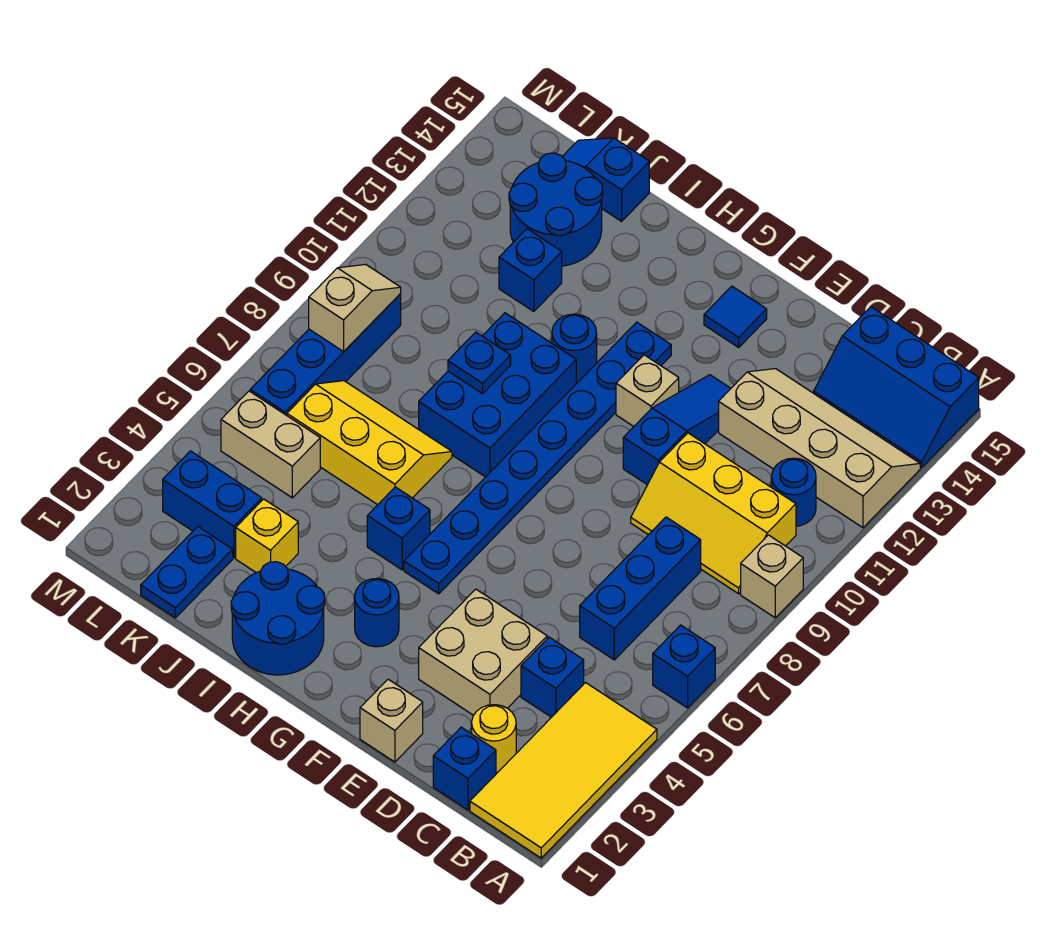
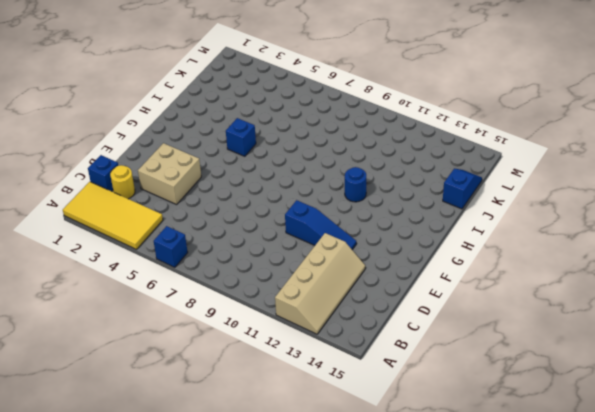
none -> tan brick A9 level 1
none -> blue slope A14:C15 level 1 top 15
none -> yellow slope B9:D10 level 1 top 10
none -> blue round brick B11 level 1

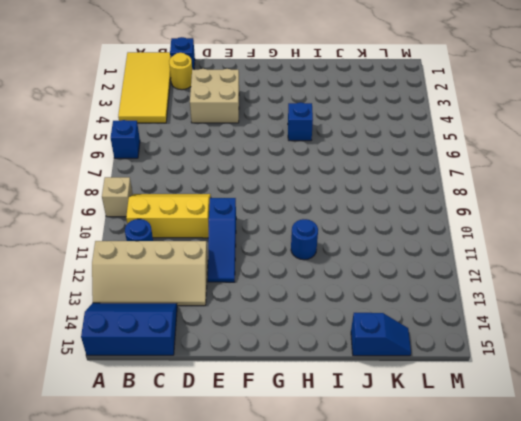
none -> blue brick C4 level 1
none -> blue brick C6:C8 level 1
none -> tan brick E1 level 1
none -> tan brick F11 level 1

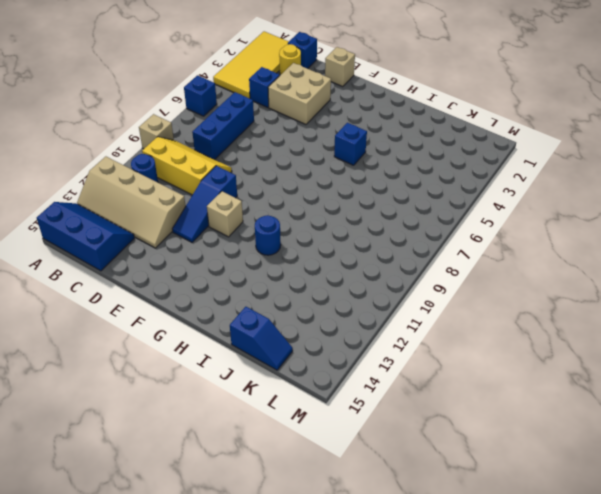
none -> blue tile F14 level 1
none -> blue round brick G3 level 1
none -> blue plate G5:G12 level 1
none -> blue round brick H1:I2 level 1

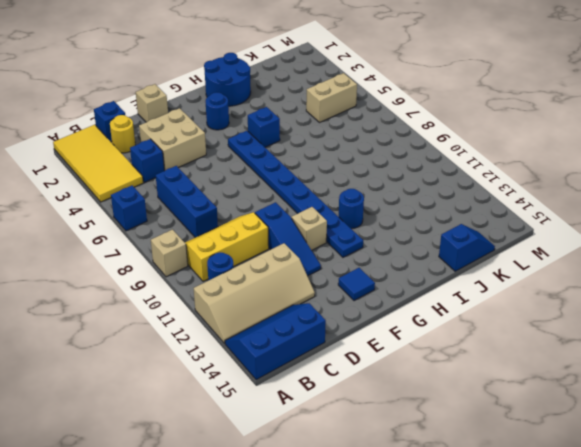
none -> blue brick H8:I10 level 1
none -> yellow slope I6:K7 level 1 top 6
none -> yellow brick J3 level 1
none -> blue brick J12 level 1

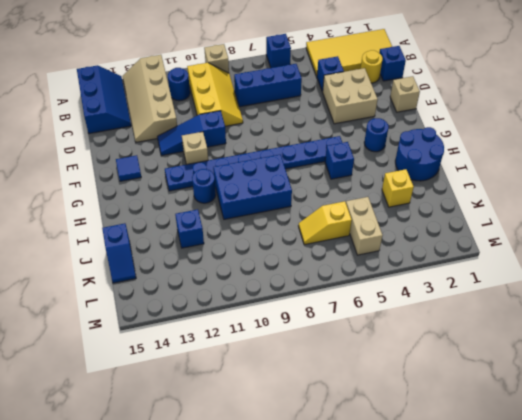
yellow slope K6:K7 level 1 top 6 -> yellow slope I6:K7 level 1 top 6
none -> blue round brick J13:K14 level 1
none -> blue plate K1:K2 level 1
none -> blue brick K3:L3 level 1
none -> blue brick L6:L9 level 1

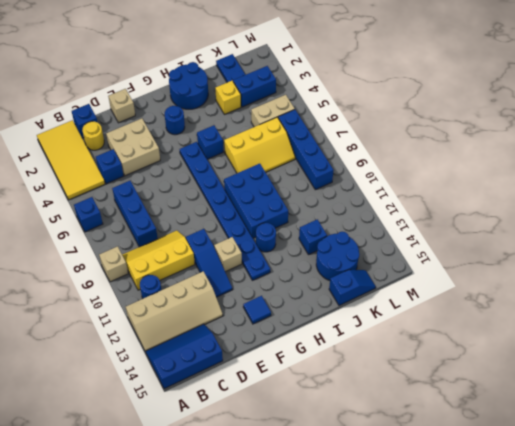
none -> blue plate I9 level 2
none -> tan slope L8:L9 level 2 top 8

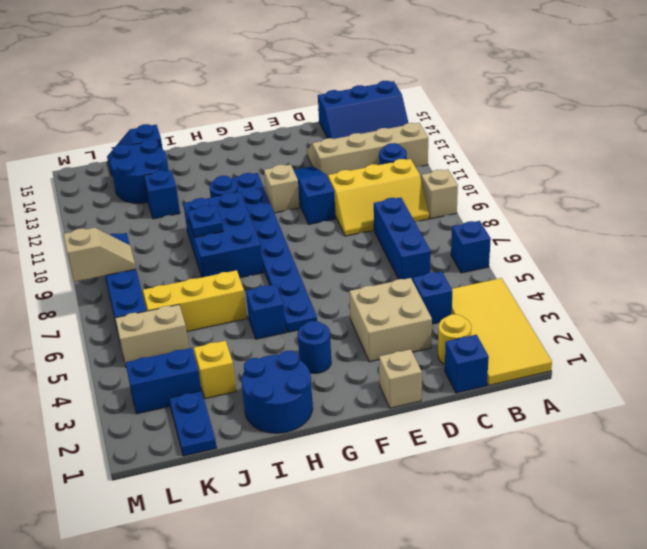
tan slope L8:M8 level 2 top M -> tan slope L8:L9 level 2 top 8
none -> blue tile F14 level 1

